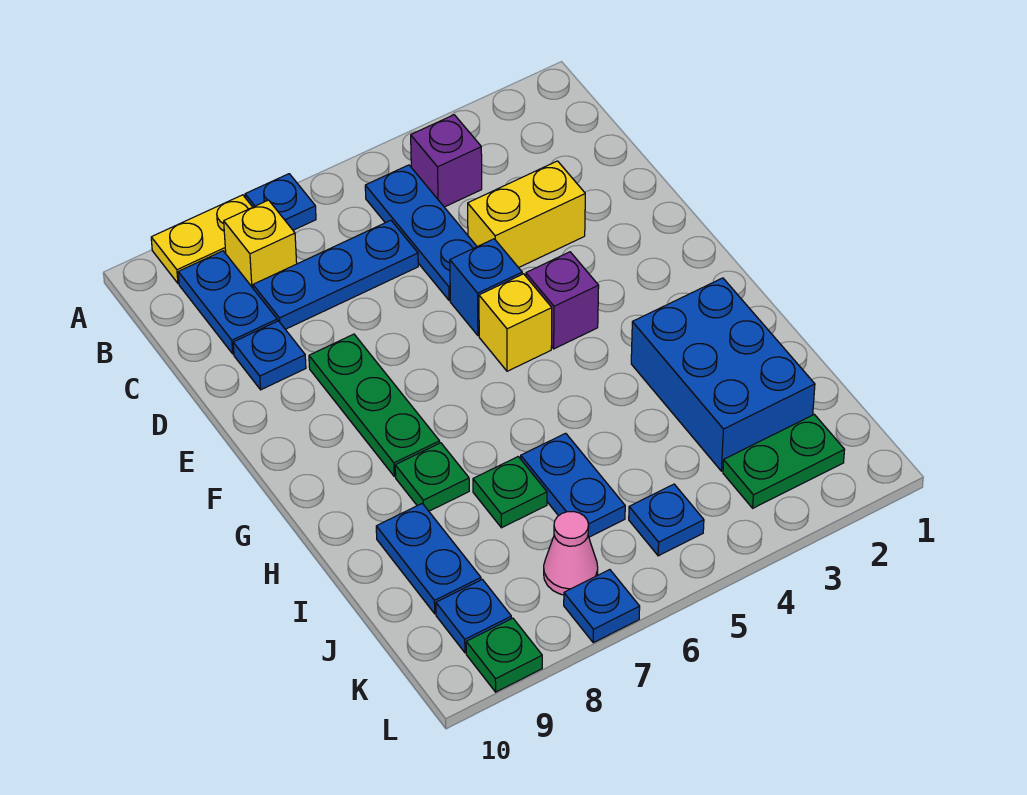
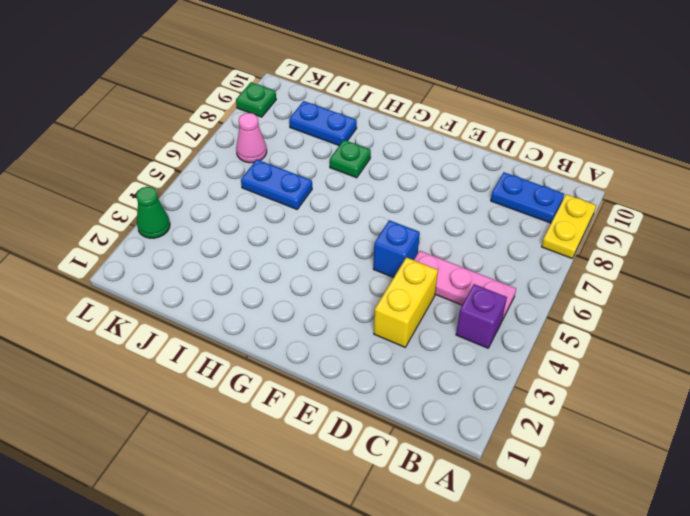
pink plate B5:D5 level 1 -> blue plate B5:D5 level 1
green cone L3 level 1 -> none
none -> blue plate A7 level 1
none -> yellow brick B8 level 1
none -> blue plate C6:C8 level 1

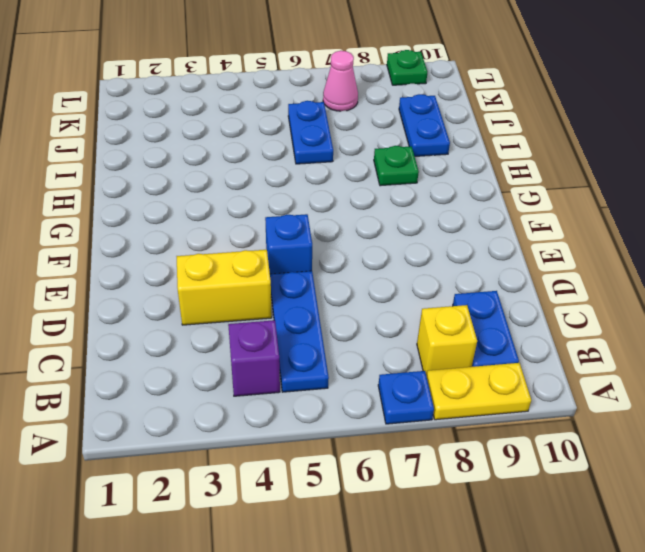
none -> blue plate C6:C8 level 1
none -> blue plate D9 level 1
none -> green plate E8:G8 level 1

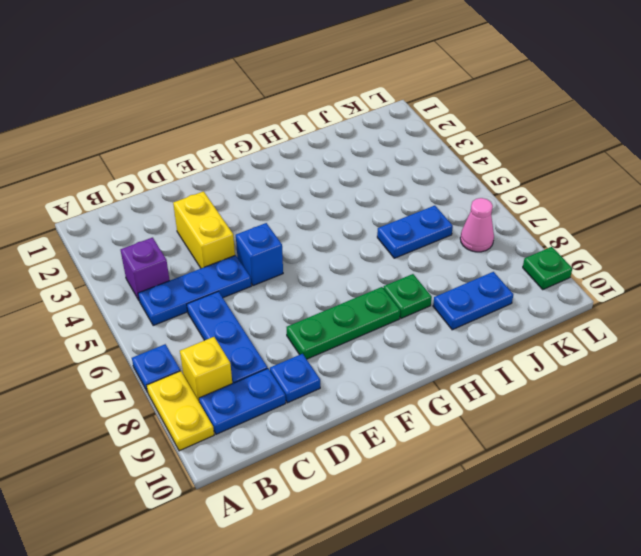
none -> purple brick F4 level 1
none -> yellow brick F5 level 1
none -> blue brick H2:J3 level 1

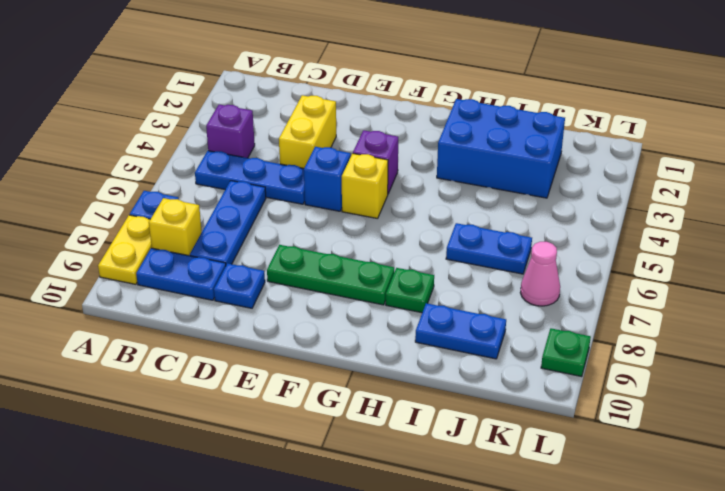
none -> green plate I7 level 1
none -> green plate K2:K3 level 1
none -> blue plate K5 level 1

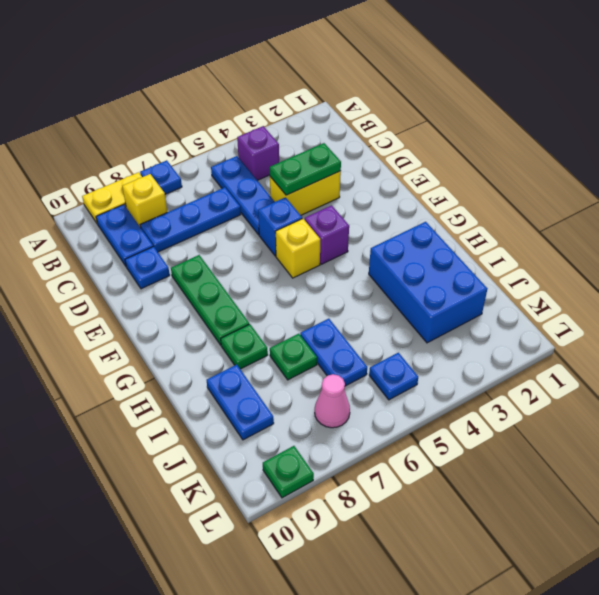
green plate D3:D4 level 2 -> green plate K2:K3 level 1
none -> blue plate K9 level 1
none -> blue plate L7 level 1

